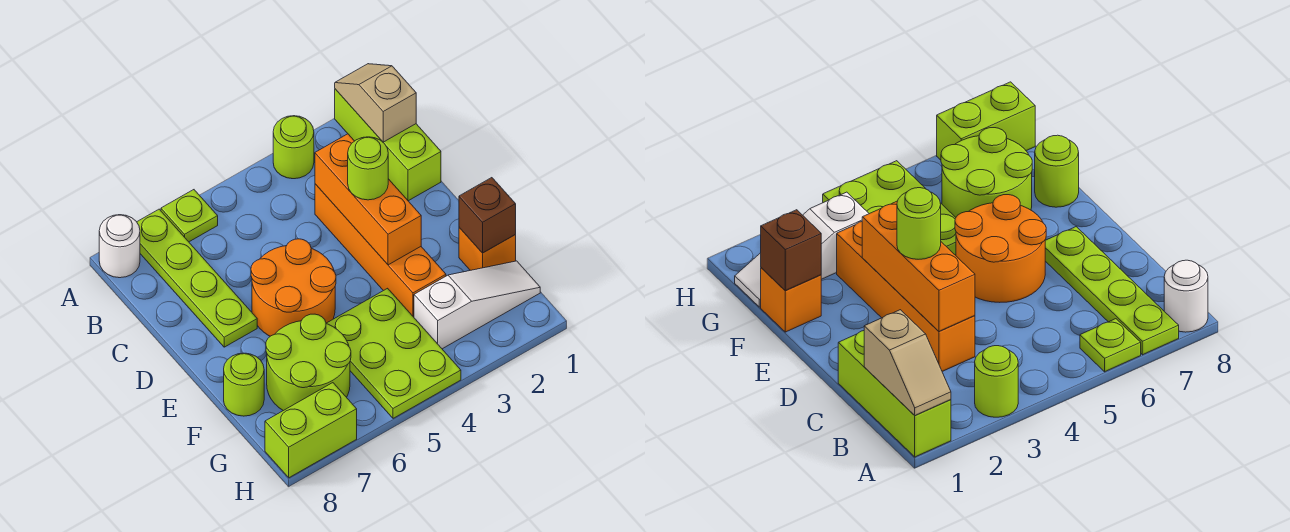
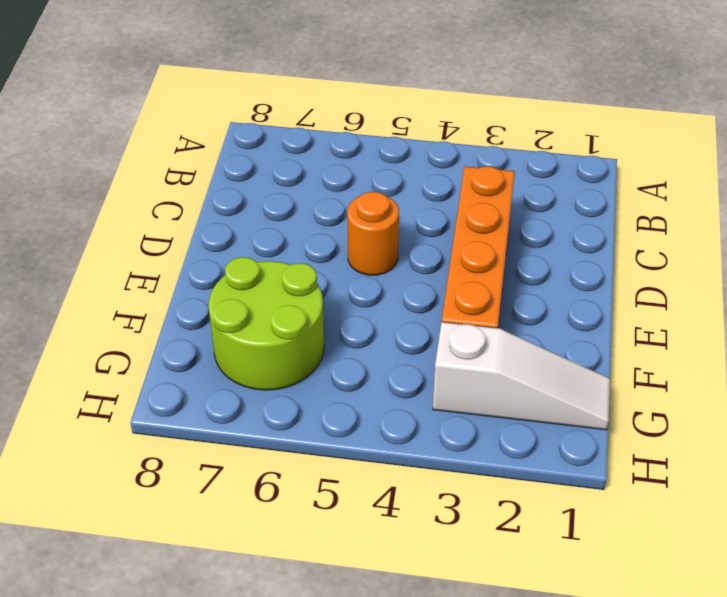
orange round brick D5 level 1 -> orange round brick D5:E6 level 1
none -> lime brick A1:C1 level 1
none -> lime round brick A3 level 1
none -> lime plate A6 level 1

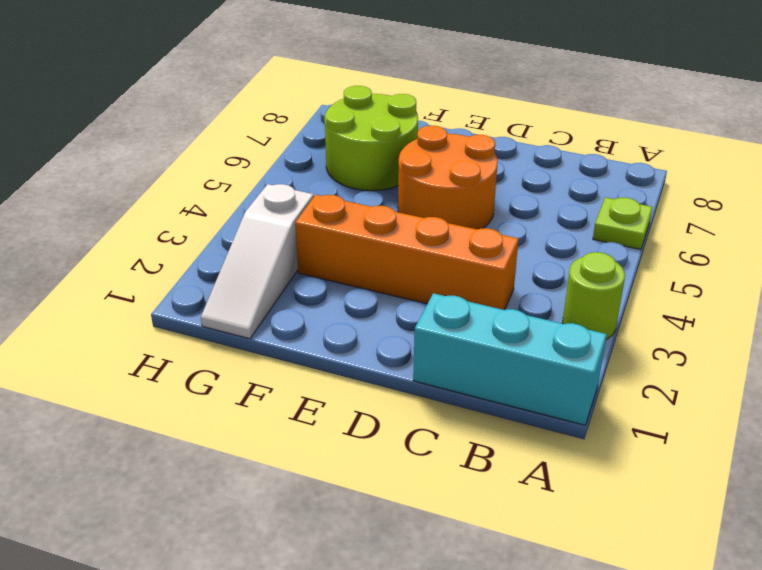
cyan brick A1:C1 level 1 -> lime brick A1:C1 level 1
none -> lime plate A7:D7 level 1
none -> white round brick A8 level 1
none -> orange brick F1 level 1

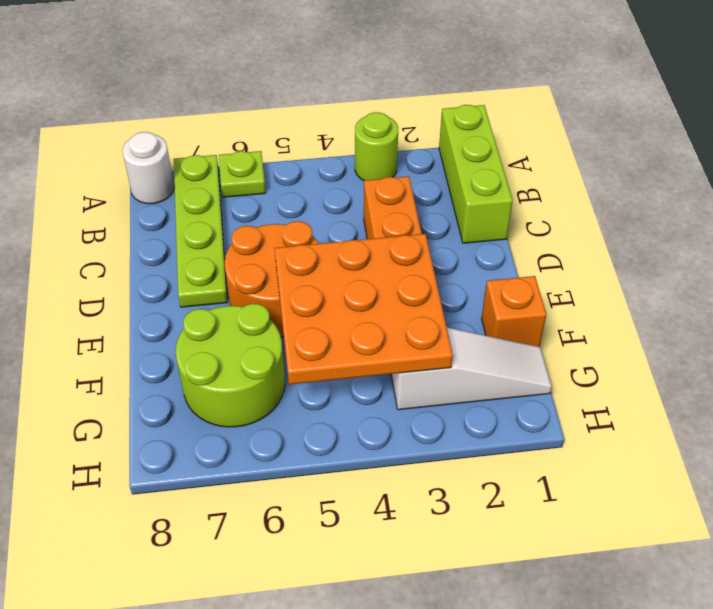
orange plate E3:G5 level 2 -> orange brick C3:E3 level 2
none -> lime plate F4:H5 level 1
none -> lime round brick F8 level 1
none -> lime brick H7:H8 level 1

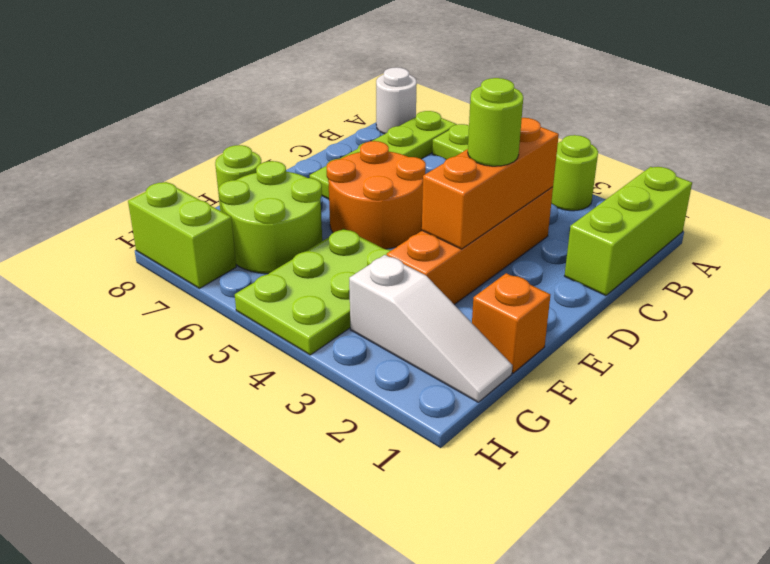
none -> tan slope A1:B1 level 2 top B
none -> brown brick F1 level 2

